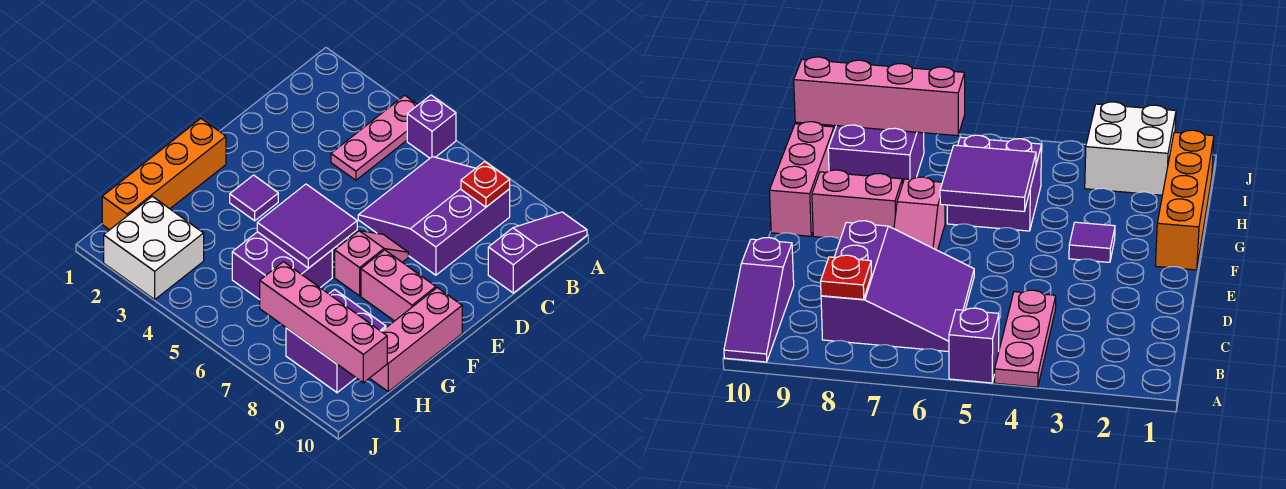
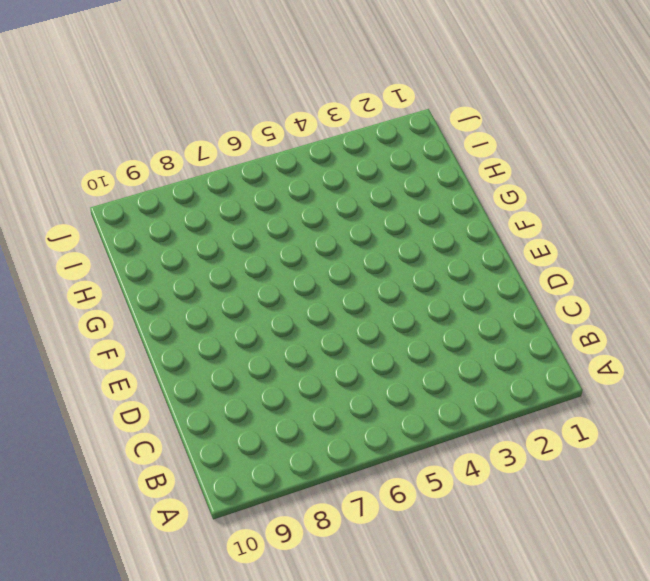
none -> pink plate A4:C4 level 1
none -> purple brick A5 level 1
none -> purple slope A10:C10 level 1 top C

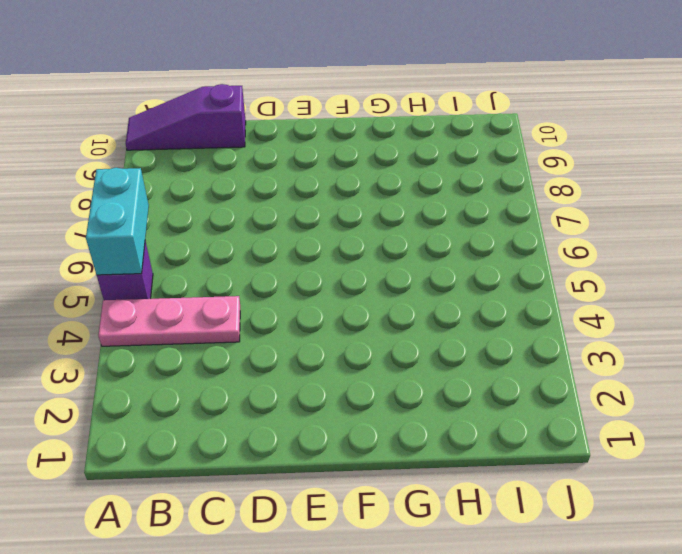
cyan brick A5:A6 level 2 -> none
none -> purple slope B6:D8 level 1 top 8
none -> pink slope E7:F7 level 1 top F
none -> orange brick F1:I1 level 1

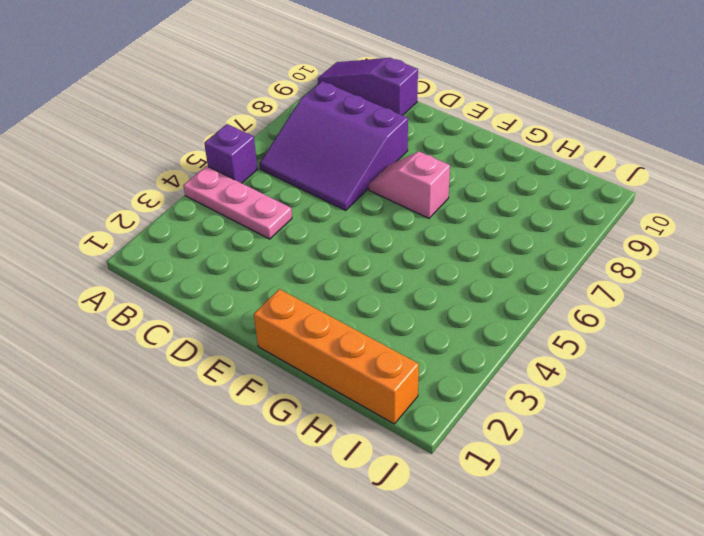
none -> purple tile F3 level 1
none -> pink brick F8:F9 level 1
none -> pink brick F10:H10 level 1

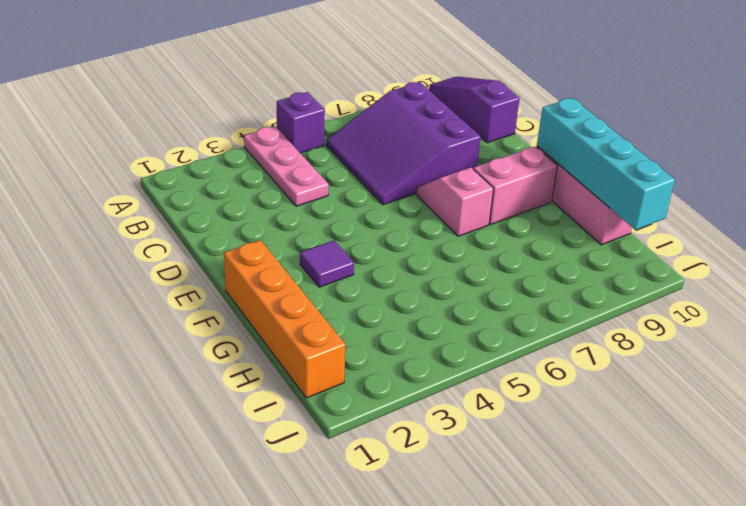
cyan brick F10:I10 level 2 -> pink brick I7:I10 level 2
none -> purple brick G5:H6 level 1
none -> purple brick H8:I9 level 1
none -> white brick I2:J3 level 1

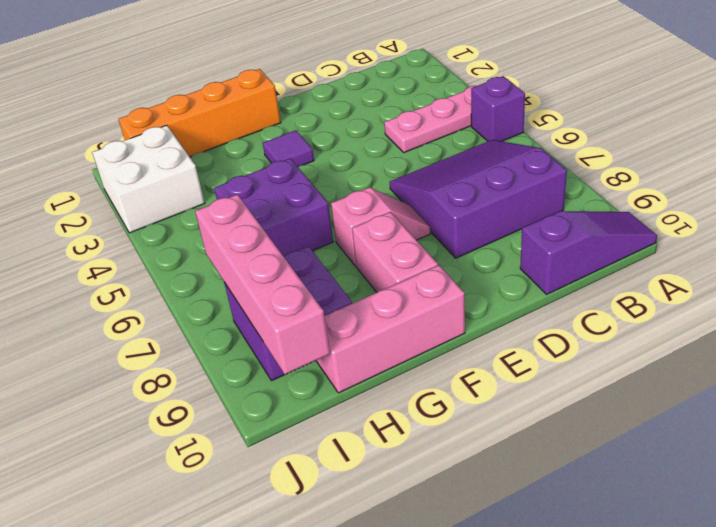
none -> red plate B8 level 2
none -> purple tile F5:G6 level 2

